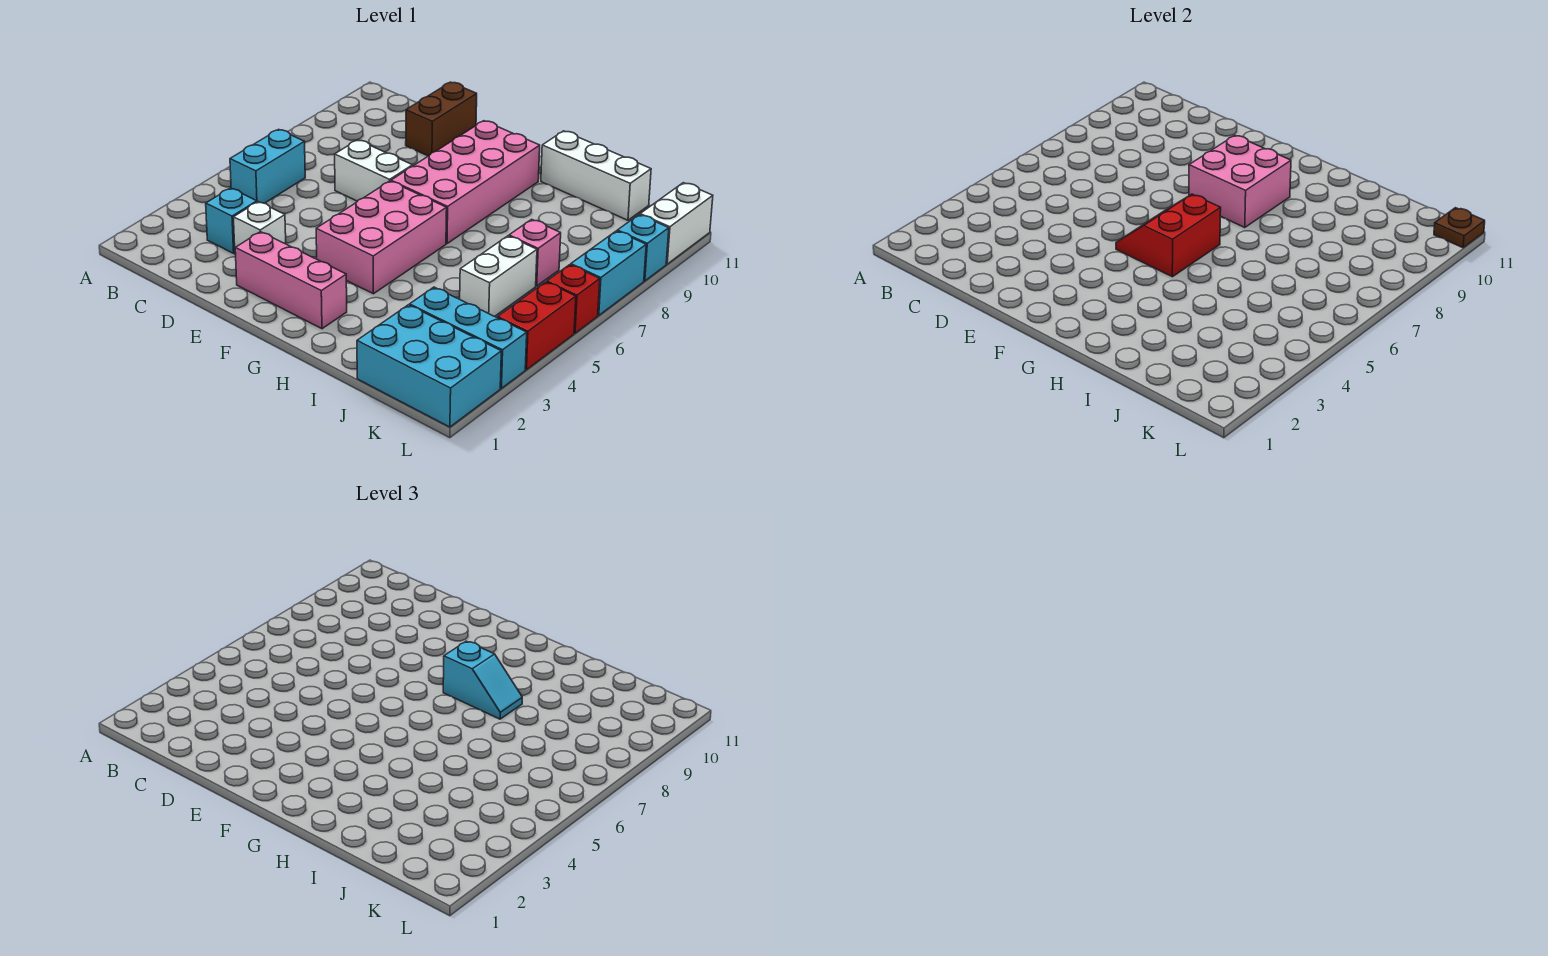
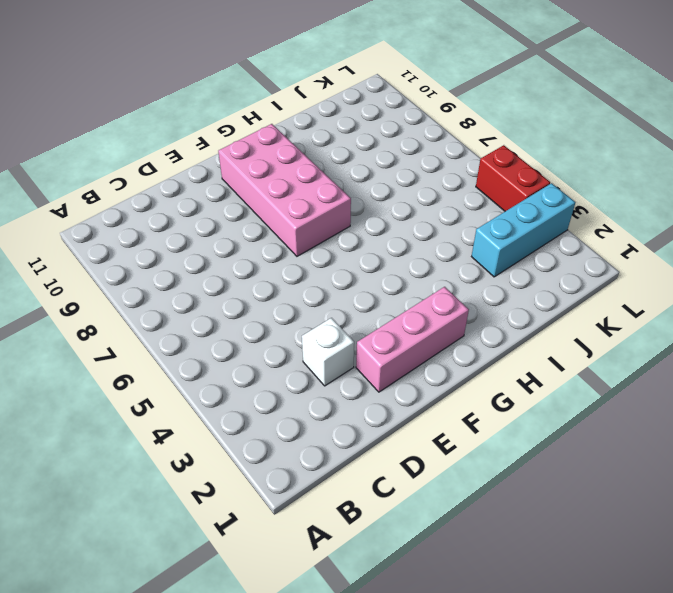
none -> cyan brick B5:B6 level 1
none -> cyan brick C3 level 1
none -> white brick D7:E7 level 1

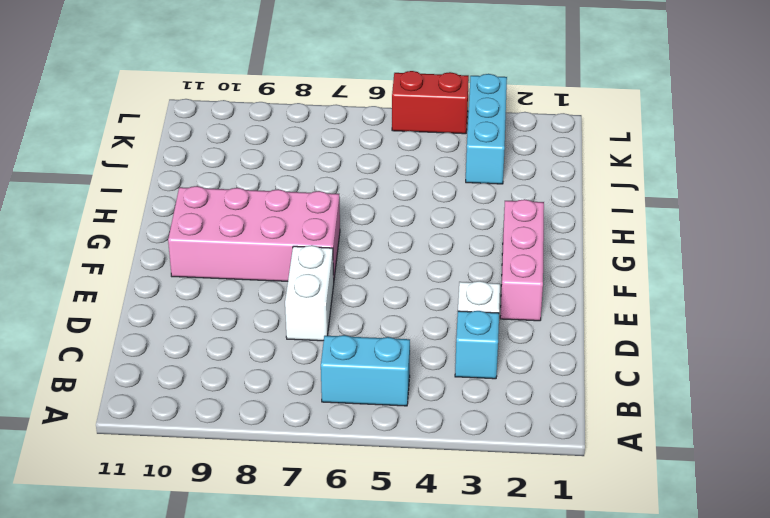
none -> brown brick D10:D11 level 1
none -> pink brick F4:G6 level 1
none -> white brick H11:J11 level 1

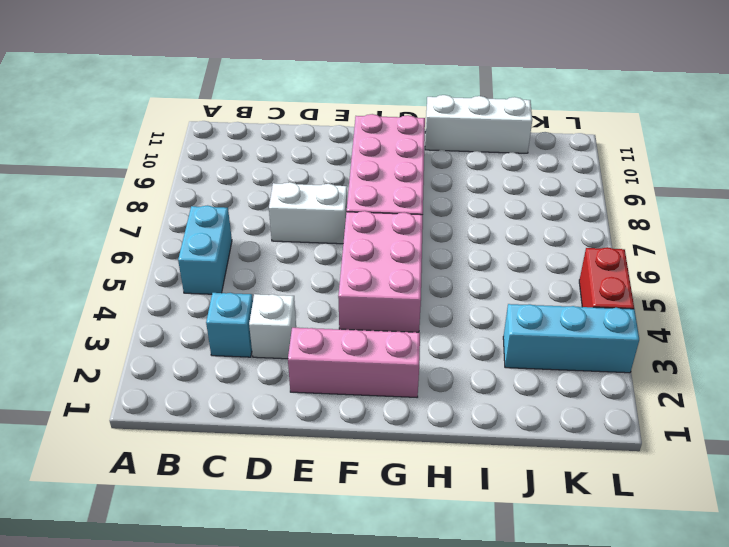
none -> brown brick D10:D11 level 1
none -> cyan brick J1:L2 level 1
none -> white brick J5:J6 level 1

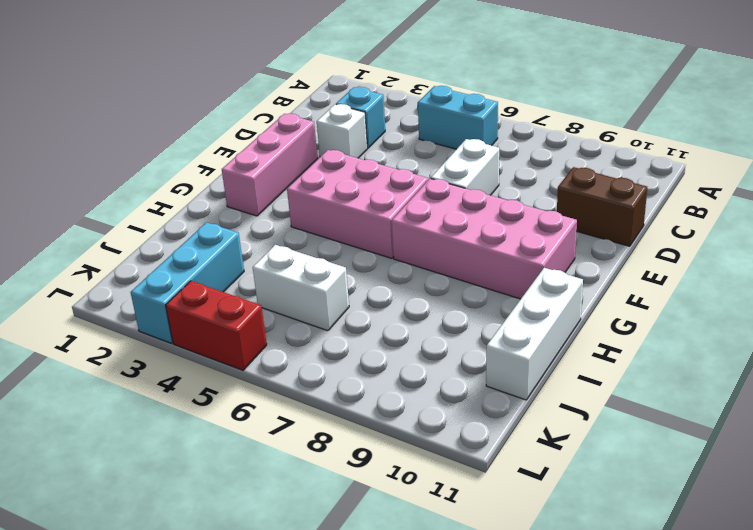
none -> cyan brick J1:L2 level 1
none -> pink brick J7 level 1
none -> red brick L6 level 1

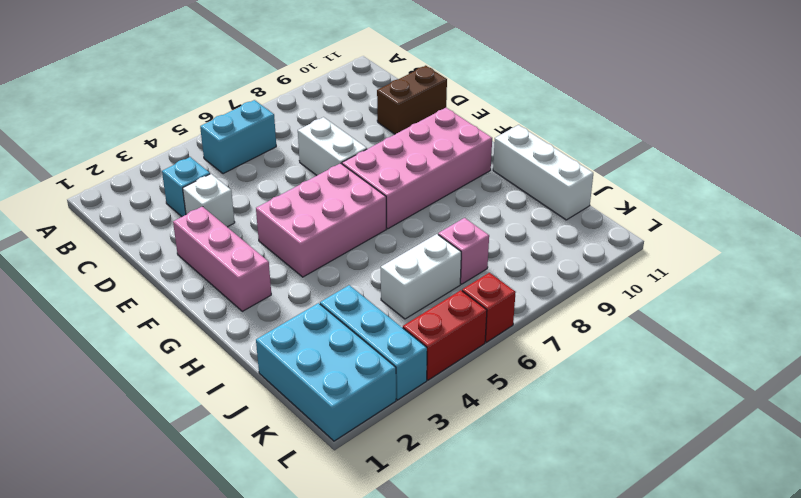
none -> cyan brick L7:L8 level 1
none -> cyan brick L9 level 1
none -> white brick L10:L11 level 1

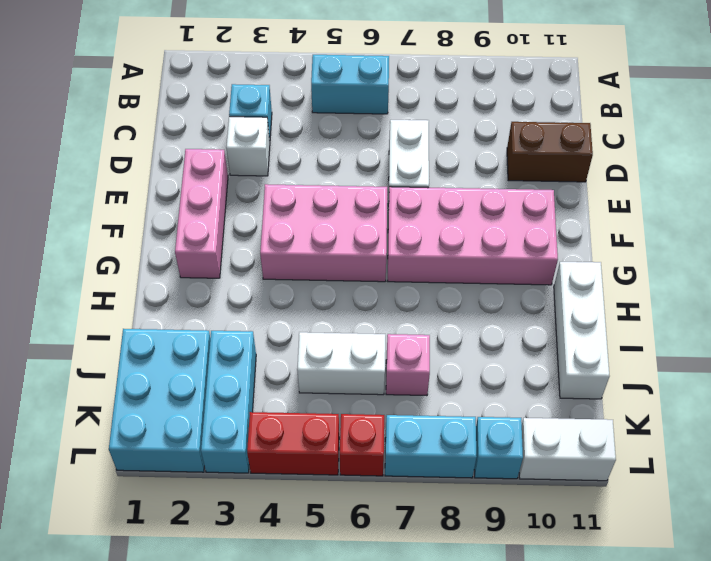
none -> red slope F5:G6 level 2 top G
none -> pink brick F8:G9 level 2
none -> brown plate L11 level 2

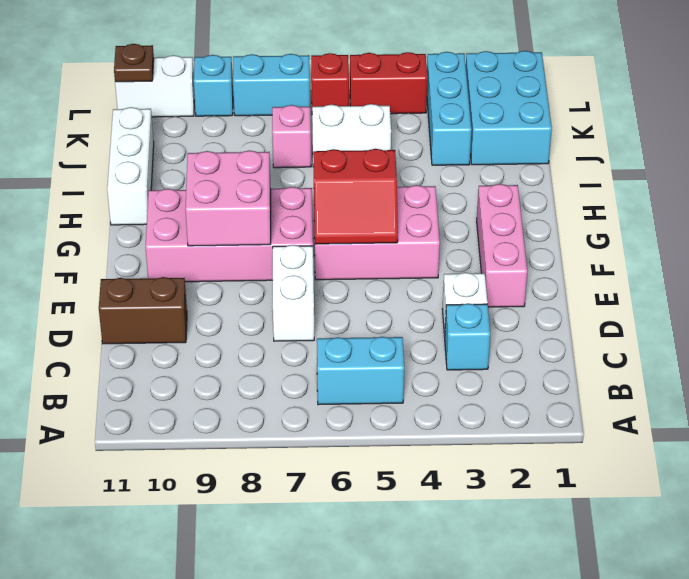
none -> cyan slope G8:H8 level 3 top G

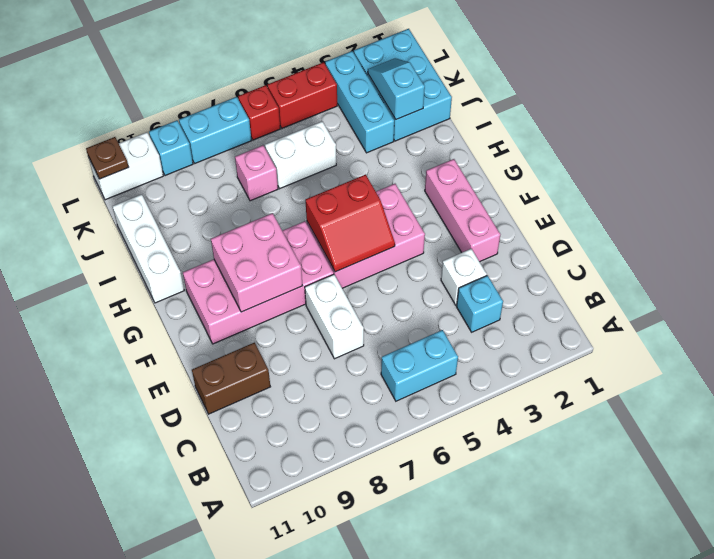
cyan slope J2:K2 level 2 top J -> cyan slope G8:H8 level 3 top G

